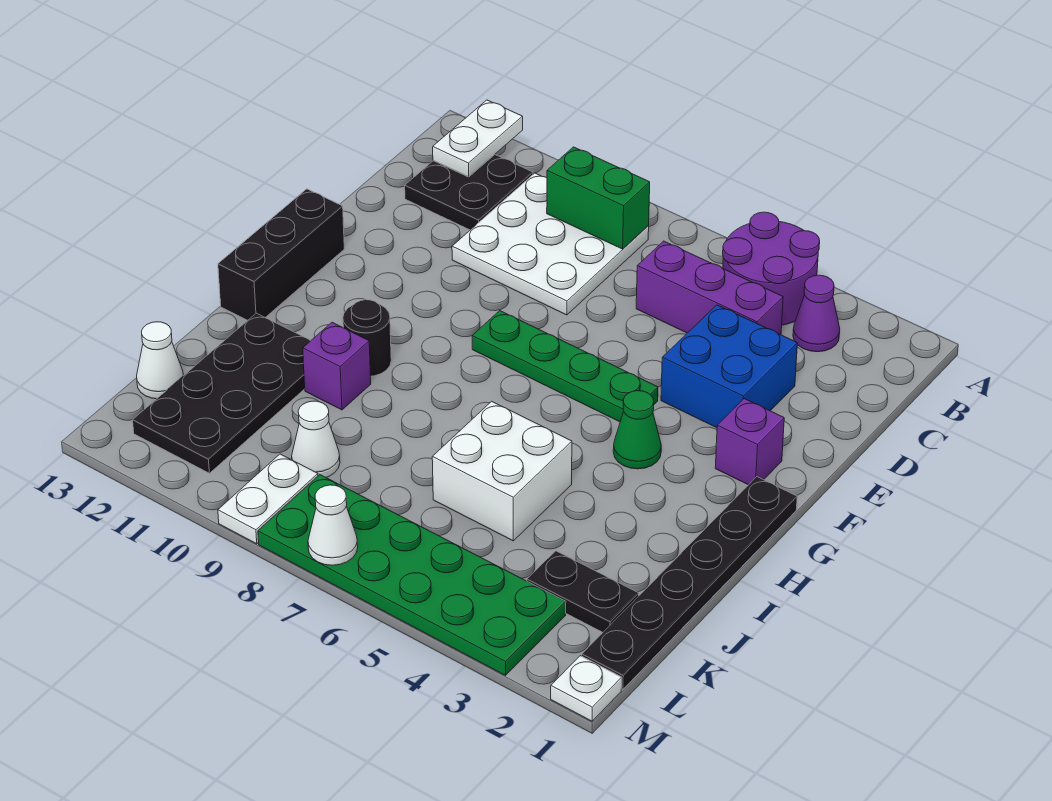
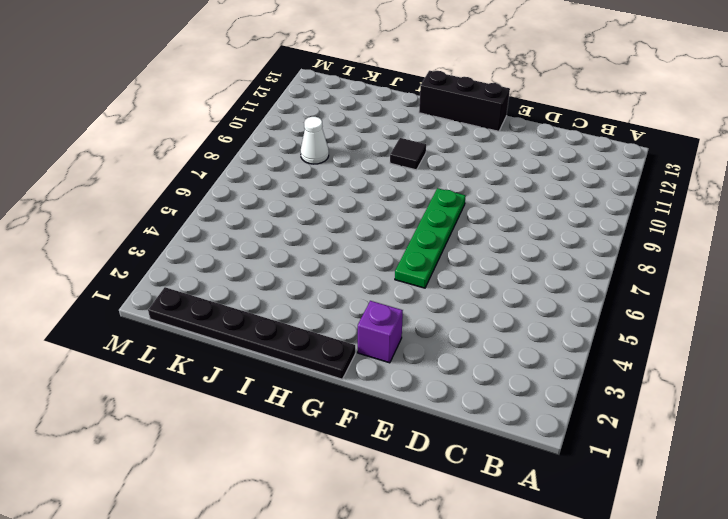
black tile H10 level 1 -> black round brick H10 level 1
none -> purple round brick A4:B5 level 1
none -> purple cone B3 level 1
none -> white plate B8:D10 level 1

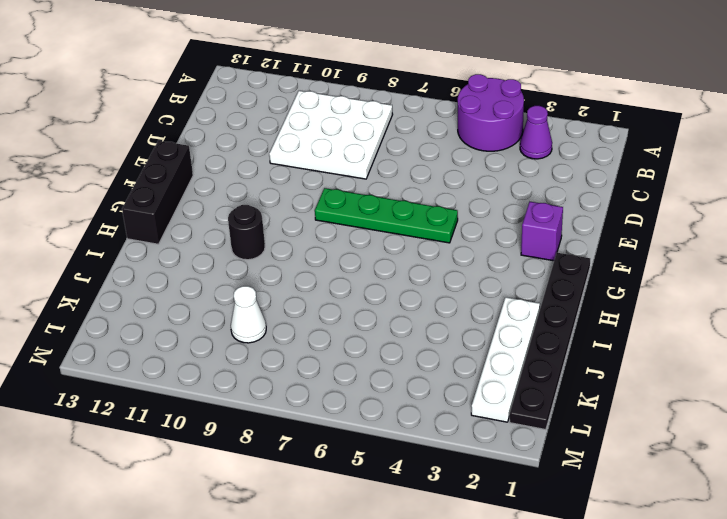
white plate I2:L2 level 1 -> black plate K2:K3 level 1
none -> black plate B11:C12 level 1
none -> purple brick C4:C6 level 1
none -> blue brick D3:E4 level 1

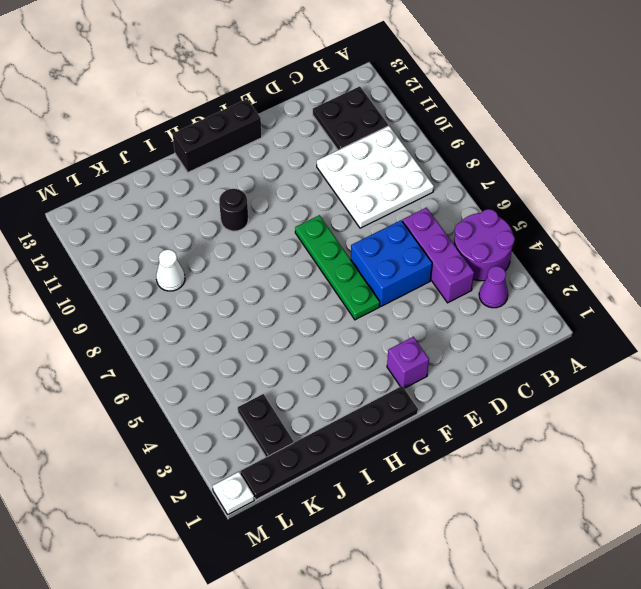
blue brick D5:E6 level 1 -> blue brick D3:E4 level 1
none -> green cone G4 level 1
none -> white brick I5:J6 level 1
none -> purple brick I10 level 1

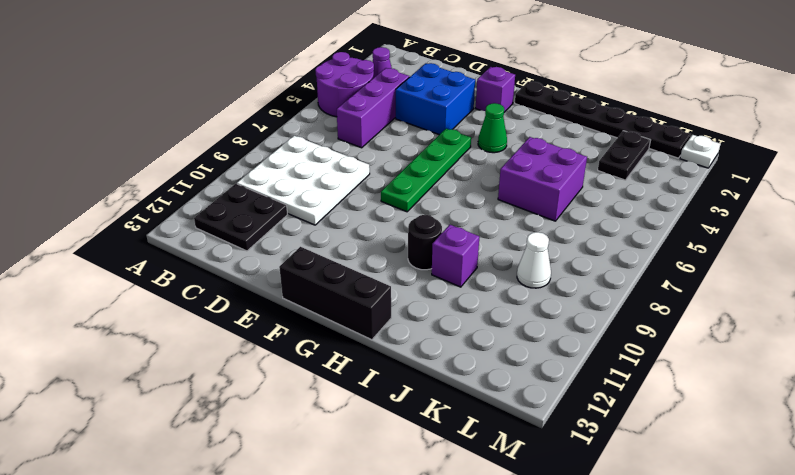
purple brick I5:J6 level 1 -> white brick I5:J6 level 1
none -> black plate I11:L12 level 1
none -> white cone K13 level 1
none -> green plate L3:M8 level 1

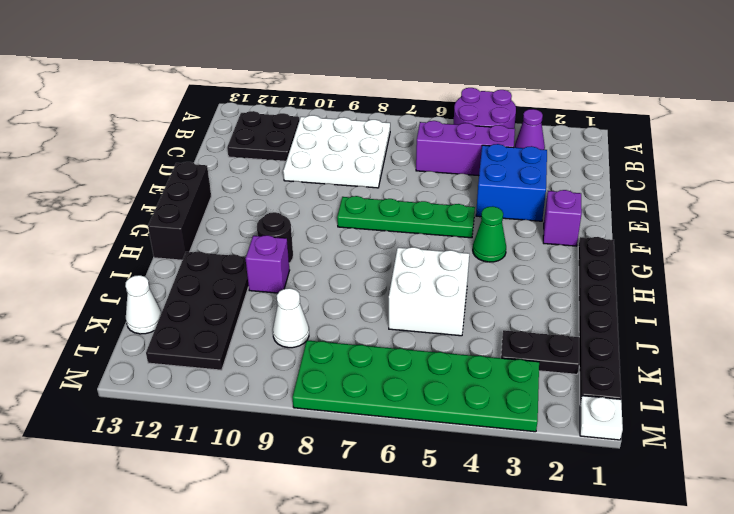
none -> white plate L9:M9 level 1
none -> white plate A12:B12 level 2
none -> green brick B8:B9 level 2

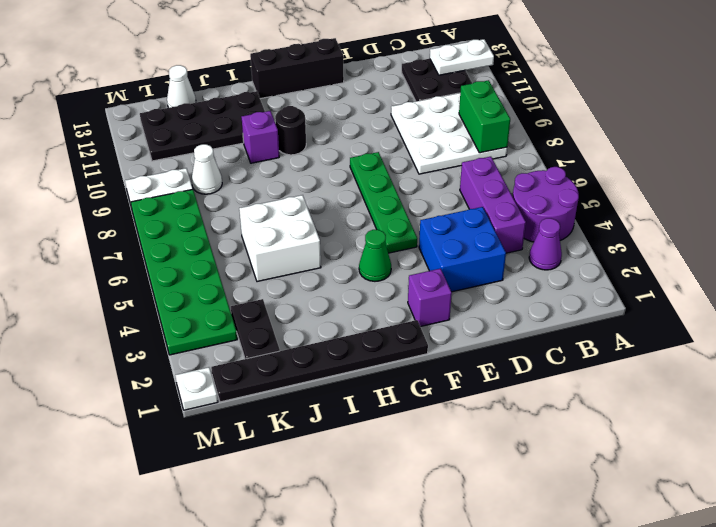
none -> white cone M7 level 2

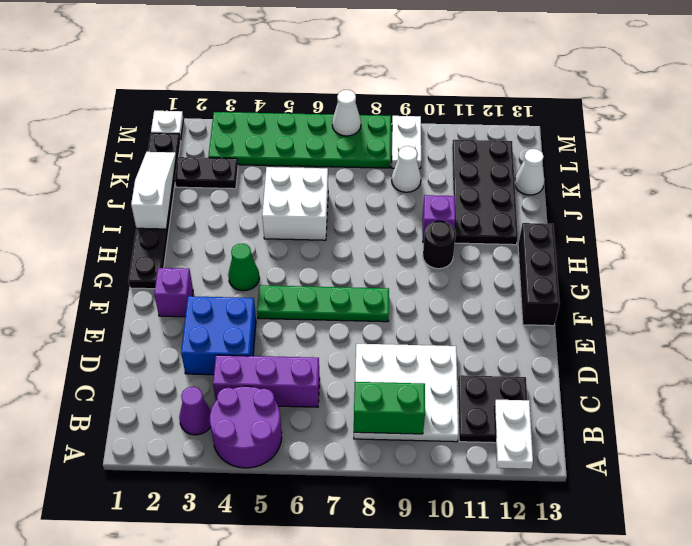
white slope I1:K1 level 2 top I -> none

